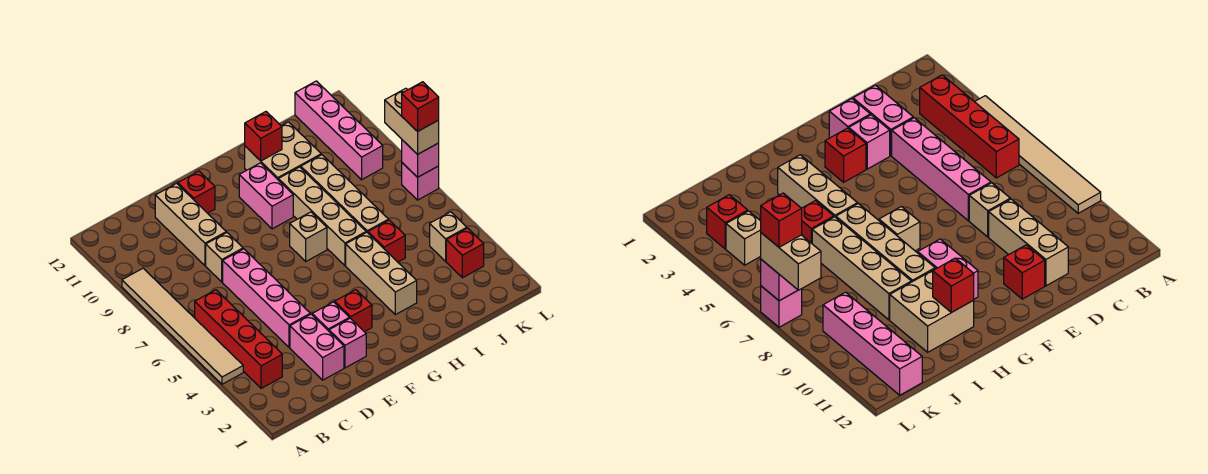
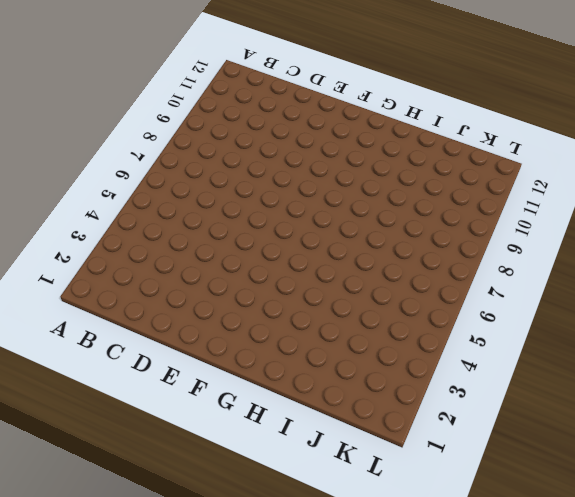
none -> tan tile A4:A9 level 1
none -> red brick B3:B6 level 1
none -> pink brick D2:D3 level 1

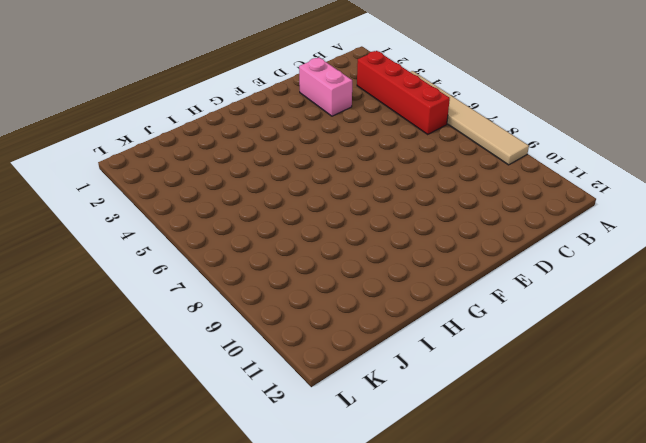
none -> pink brick D4:D7 level 1
none -> tan brick D8 level 1
none -> tan brick D9:D11 level 1

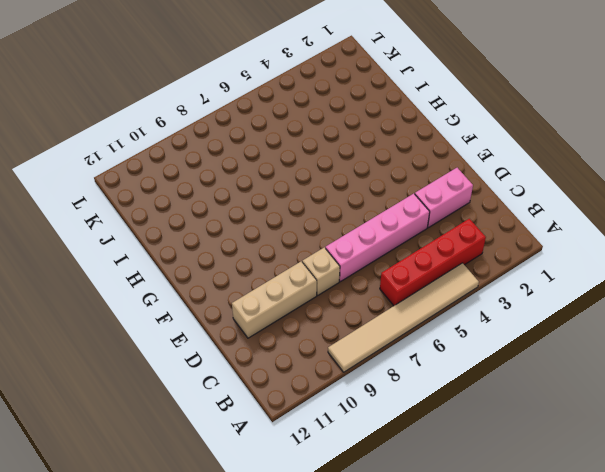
none -> pink brick E2 level 1
none -> pink brick E3 level 1
none -> red brick E11 level 1

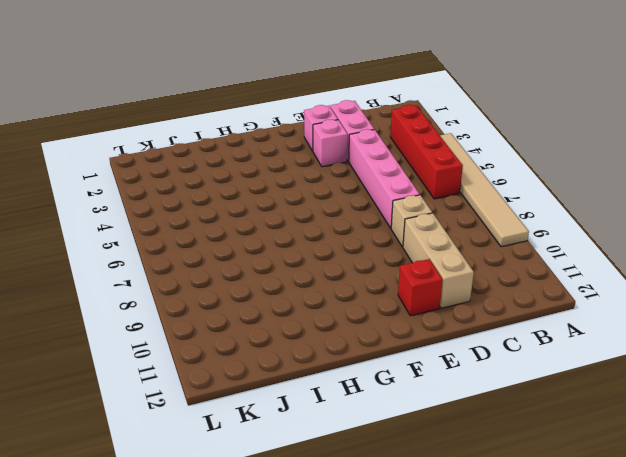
none -> red brick F3 level 1
none -> tan brick G7 level 1
none -> pink brick G9:G10 level 1

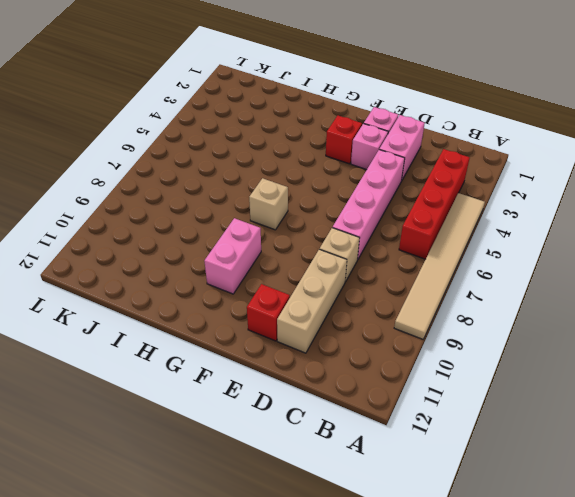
none -> tan brick H3:H5 level 1
none -> tan brick H6:H9 level 1
none -> tan brick H10:I11 level 1

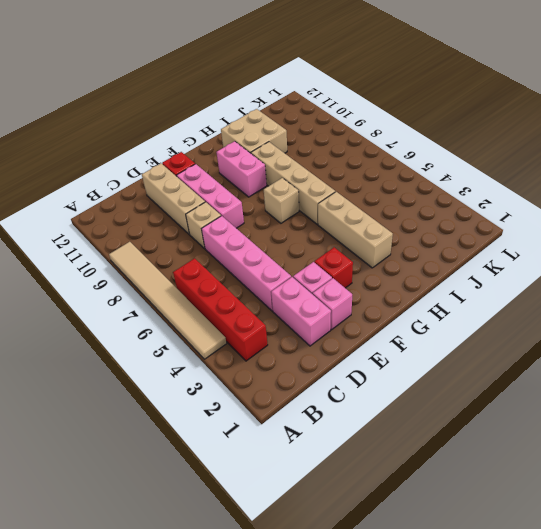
pink brick E8:E10 level 1 -> none
none -> red brick I5 level 1
none -> tan brick I6:I9 level 1
none -> red brick K3 level 1

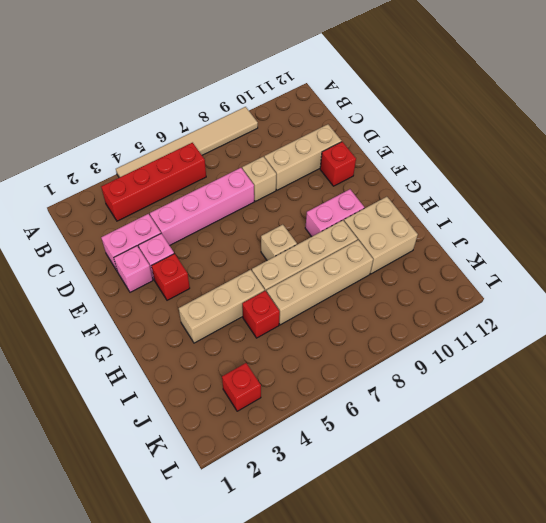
none -> tan brick K4 level 1
none -> pink brick K9:K12 level 1
none -> pink brick L7 level 1

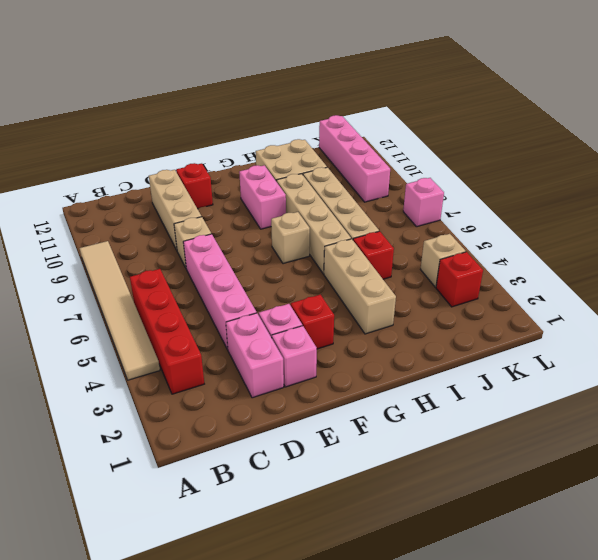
none -> red brick H11 level 2
none -> pink brick L7 level 2
none -> tan brick L7:L8 level 3

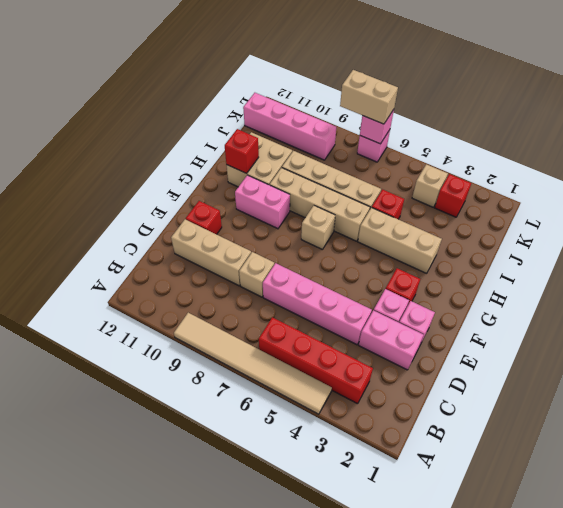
none -> red brick L7 level 4

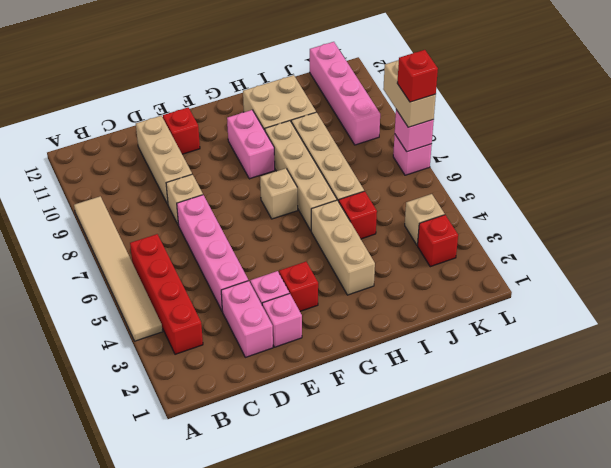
none -> red brick H11 level 2

